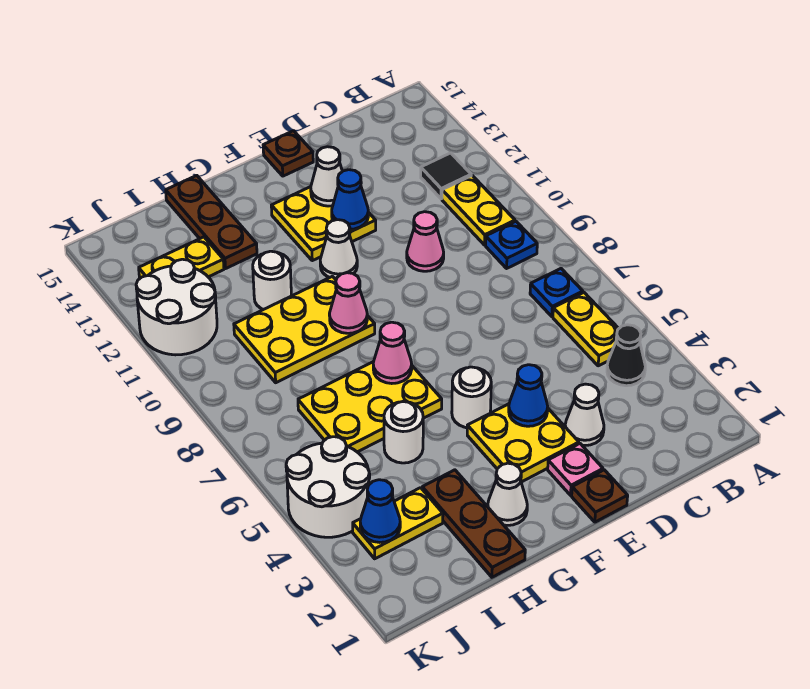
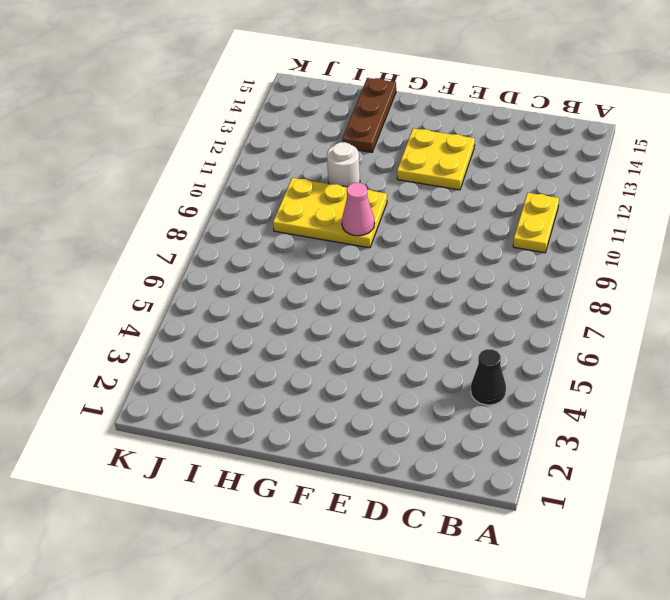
none -> yellow plate B5:B6 level 1
none -> blue plate B7 level 1
none -> blue plate B9 level 1
none -> black tile B12 level 1

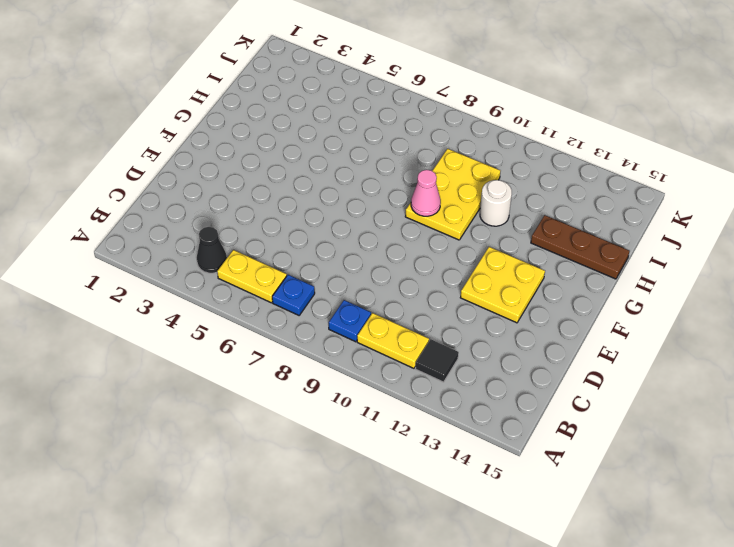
none -> white cone D3 level 1
none -> pink cone D10 level 1
none -> brown plate E1 level 1
none -> pink plate E2 level 1

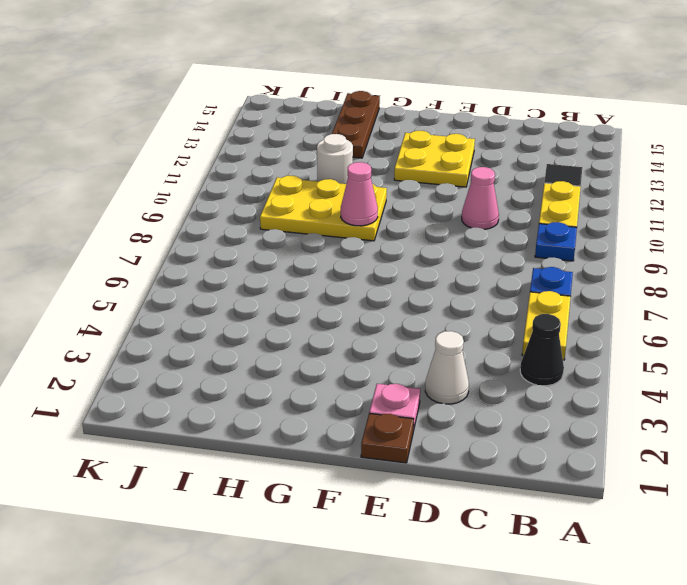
none -> yellow plate E3:F4 level 1
none -> brown plate E15 level 1
none -> white round brick F5 level 1
none -> white cone F11 level 1

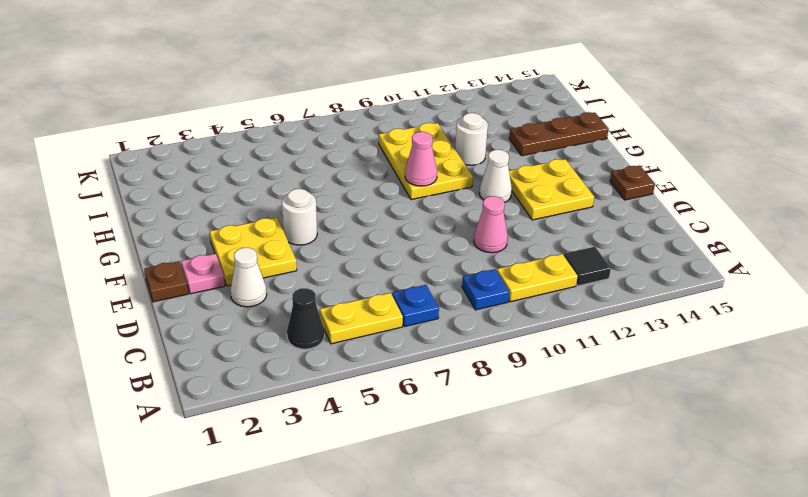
none -> white cone G2 level 1
none -> yellow plate G6:I7 level 1
none -> brown plate H1:H3 level 1
none -> white round brick H5 level 1

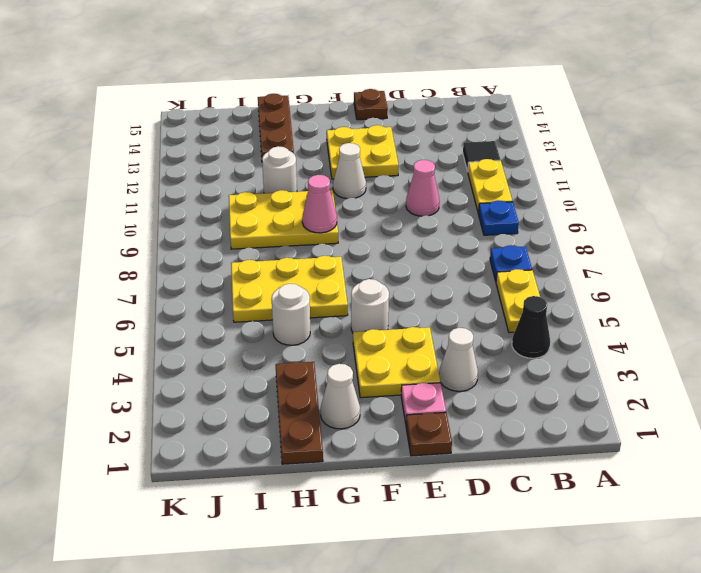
none -> yellow plate I3:J3 level 1
none -> yellow plate I13:J13 level 1
none -> white round brick J4:K5 level 1
none -> white round brick J11:K12 level 1

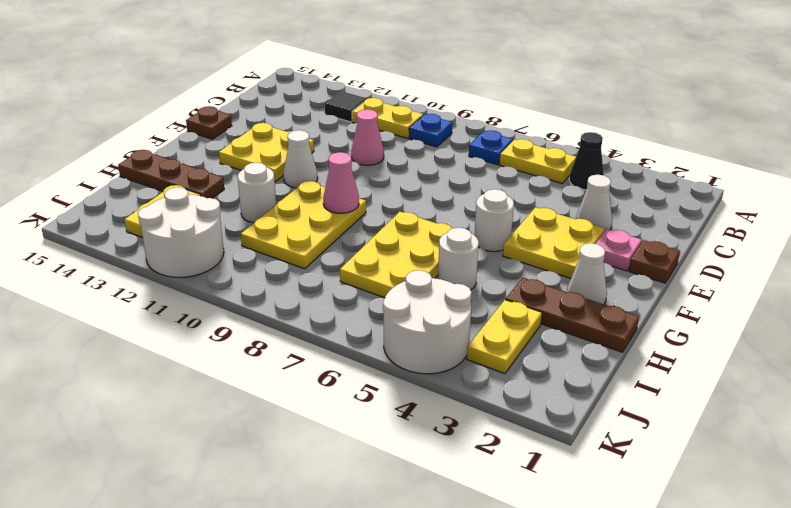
none -> blue cone E4 level 2
none -> blue cone E12 level 2
none -> white cone E13 level 2
none -> pink cone G7 level 2

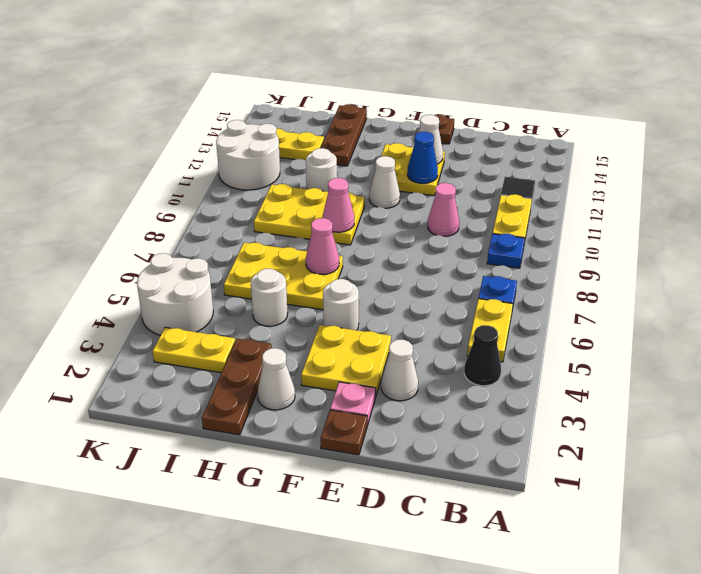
none -> blue cone E4 level 2
none -> blue cone J3 level 2

